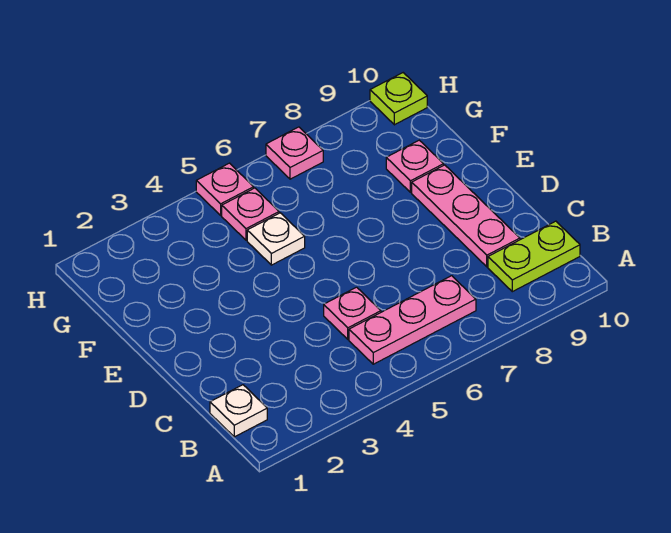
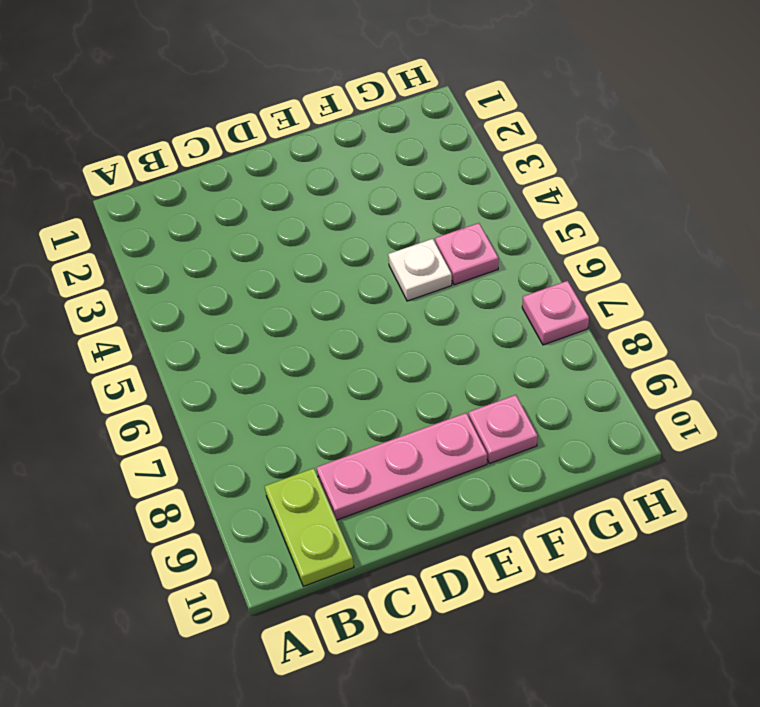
none -> white plate B1 level 1
none -> pink plate B5:B7 level 1

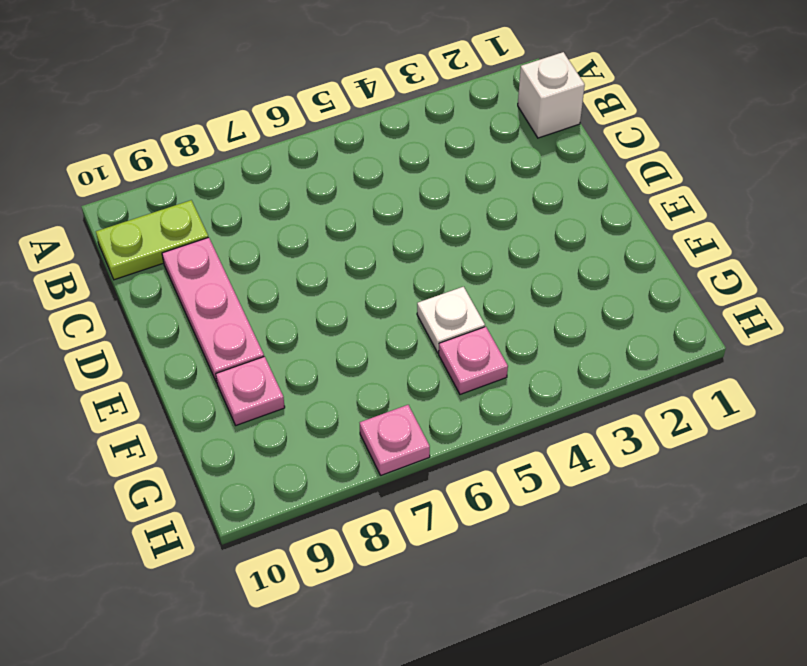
white brick B1 level 1 -> white plate B1 level 1
none -> pink plate B5:B7 level 1
none -> pink plate C5 level 1

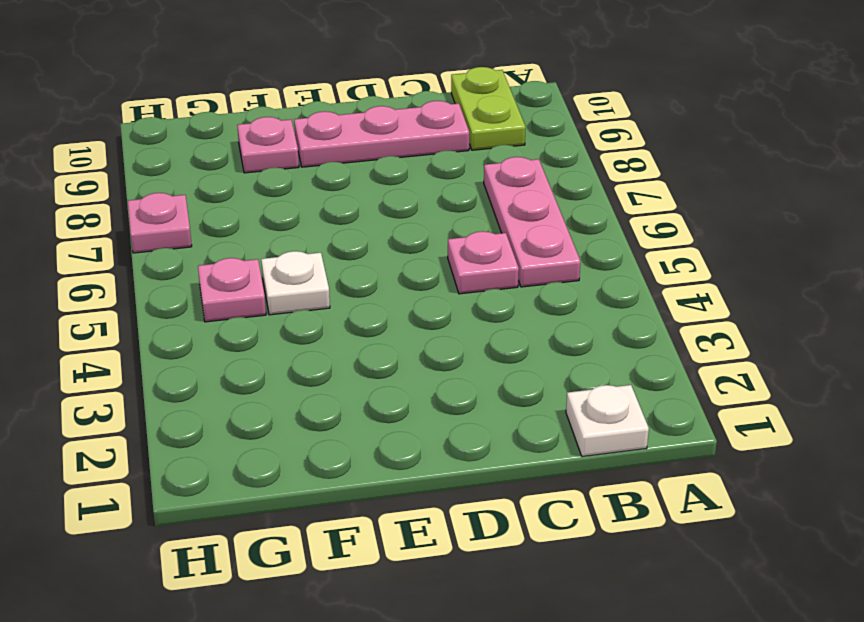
none -> pink plate H5 level 1
none -> lime plate H10 level 1

